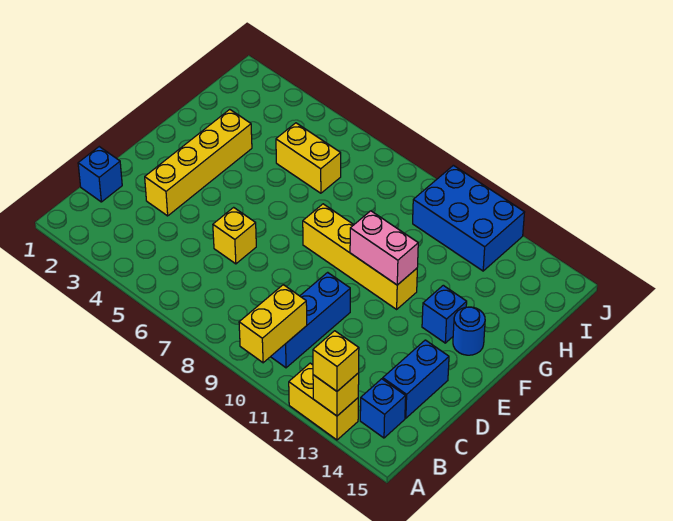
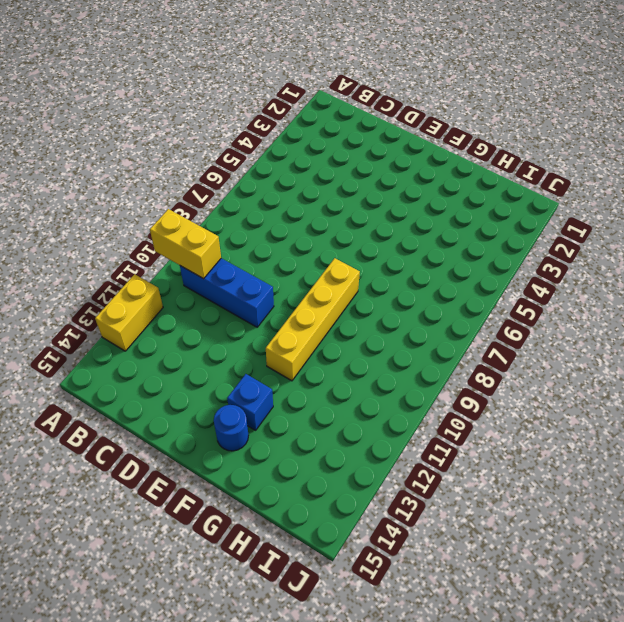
none -> blue brick B14 level 1
none -> blue brick C1 level 1
none -> blue brick C14:D14 level 1

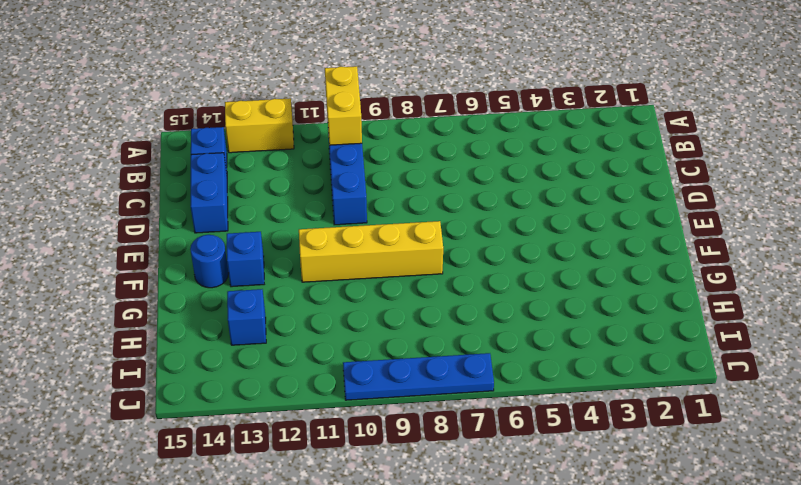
blue brick H13 level 1 -> blue brick C1 level 1
blue plate J7:J10 level 1 -> blue brick I10:J12 level 1
none -> yellow brick D3:G3 level 1
none -> yellow brick D6 level 1
none -> yellow brick H5:H6 level 1

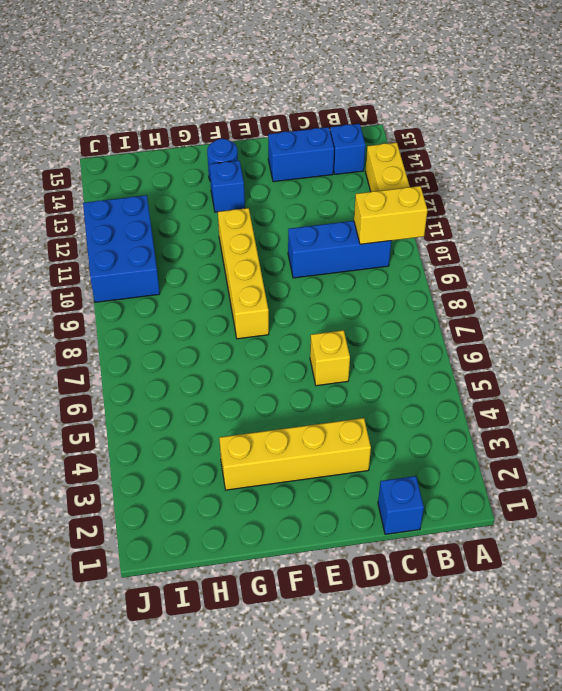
none -> yellow brick H5:H6 level 1
none -> yellow brick A13 level 2
none -> pink brick F10:F11 level 2

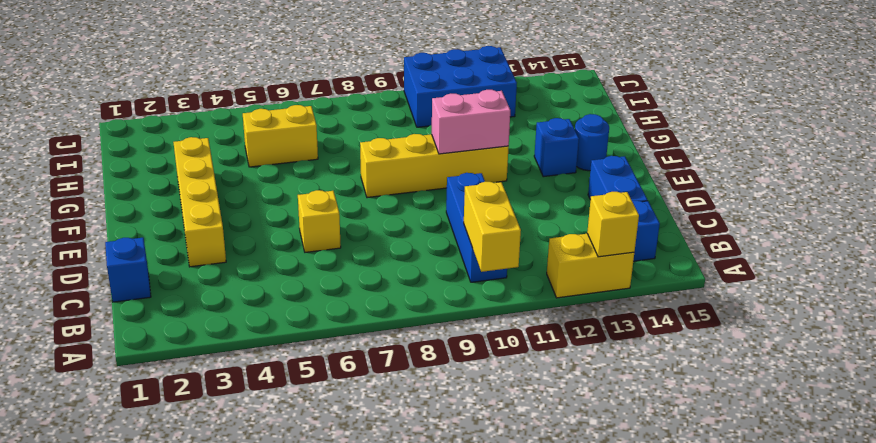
none -> yellow brick A13 level 3

